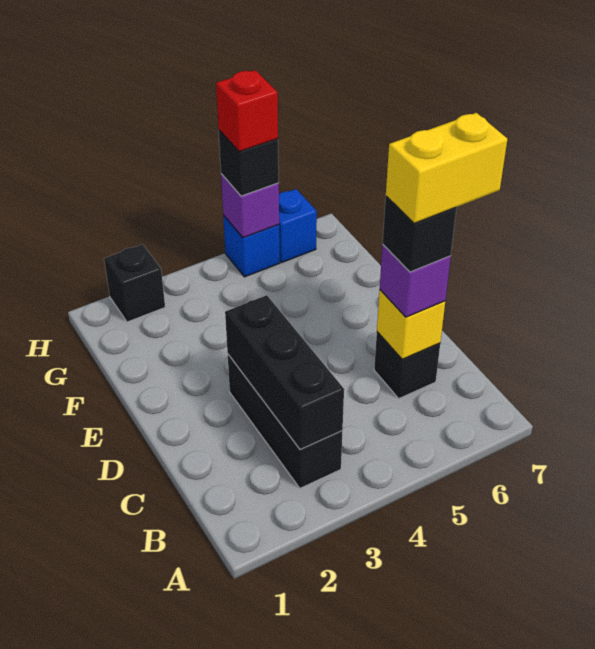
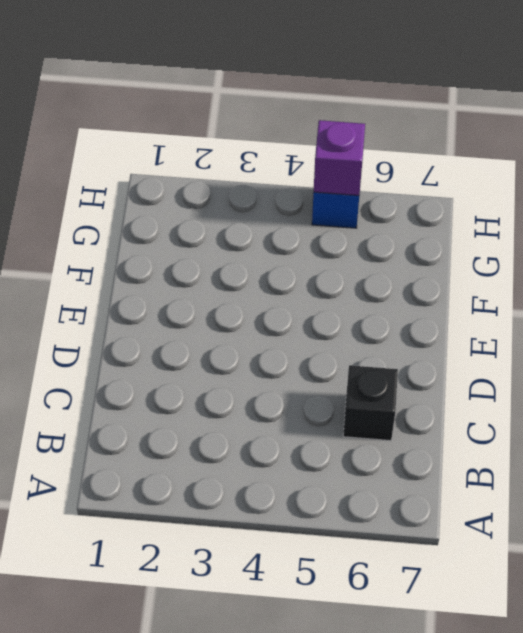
none -> black brick B3:D3 level 1
none -> black brick H2 level 1
none -> blue brick H6 level 1

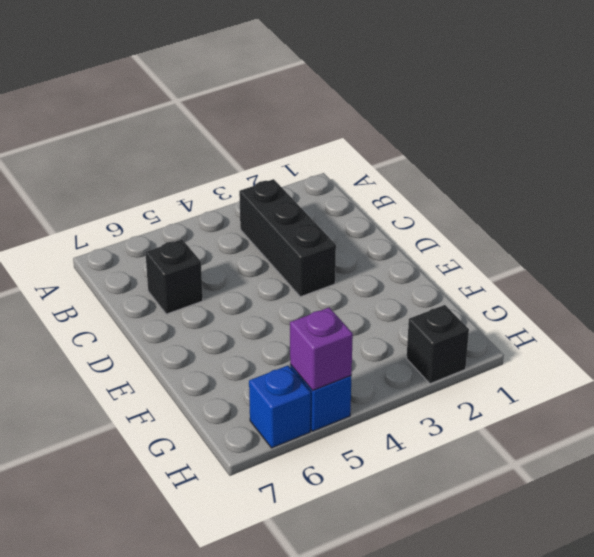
none -> black brick B3:D3 level 2
none -> yellow brick C6 level 2
none -> purple brick C6 level 3

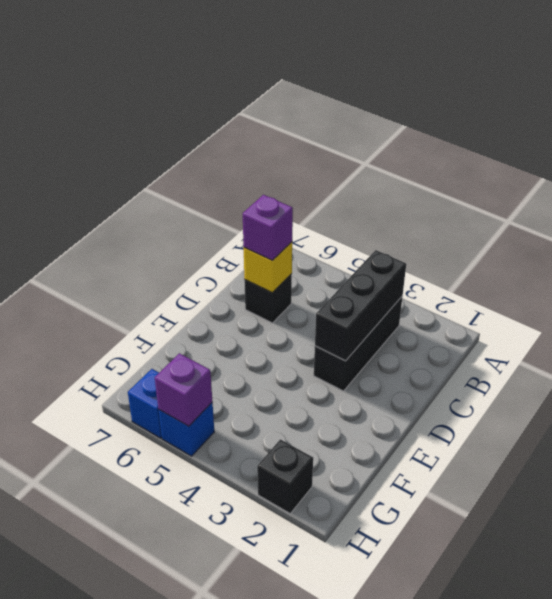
none -> black brick H5 level 3
none -> black brick C6 level 4
none -> red brick H5 level 4

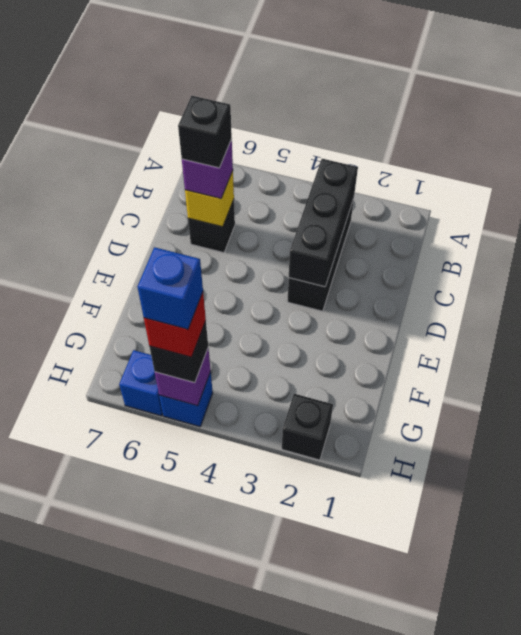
blue brick H5 level 5 -> none
none -> yellow brick C6:C7 level 5

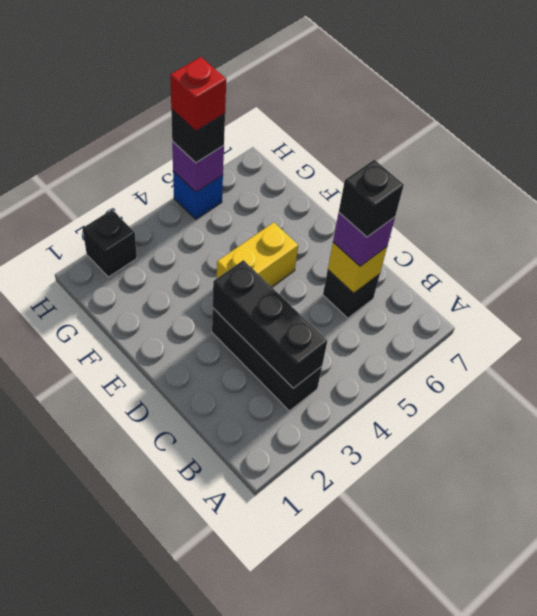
yellow brick E4:E5 level 1 -> yellow brick C6:C7 level 5
none -> blue brick H6 level 1

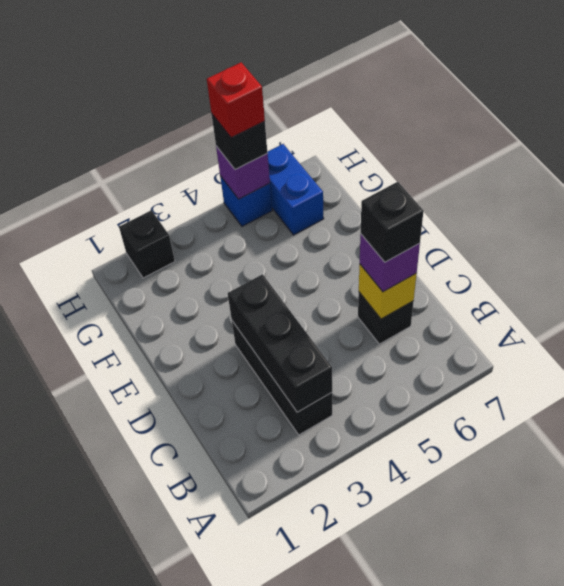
blue brick G6:H6 level 1 -> blue brick H6 level 1
none -> yellow brick C6:C7 level 5

